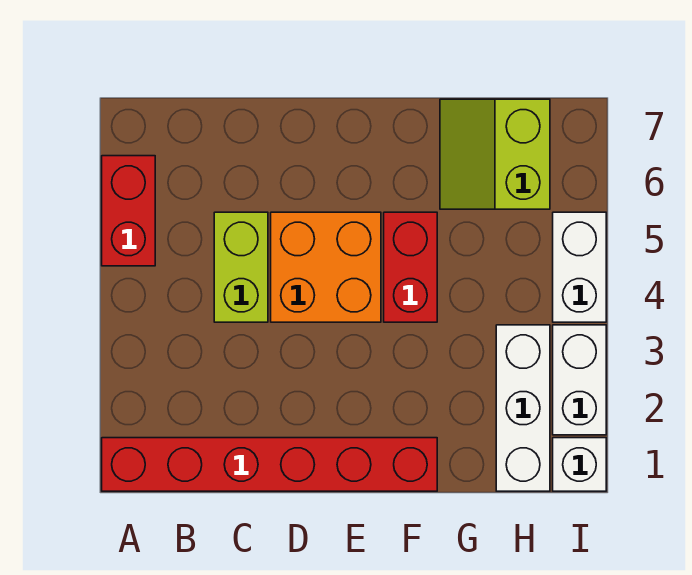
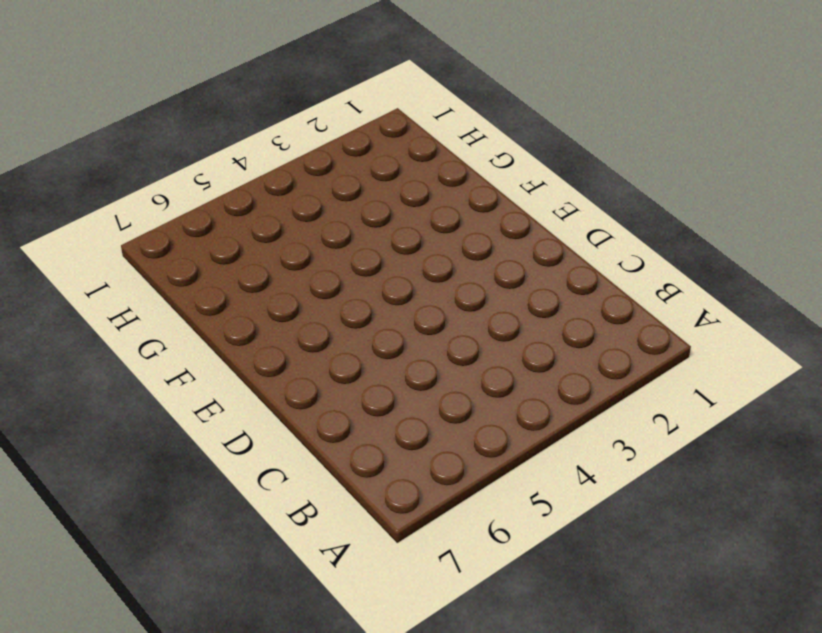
none -> red brick A1:F1 level 1
none -> red brick A5:A6 level 1

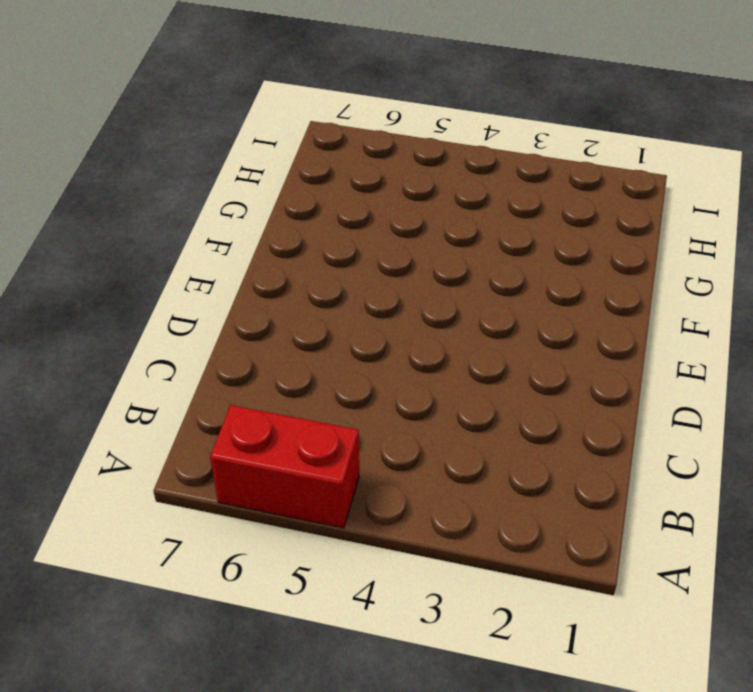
none -> red brick A1:F1 level 1
none -> lime brick C4:C5 level 1

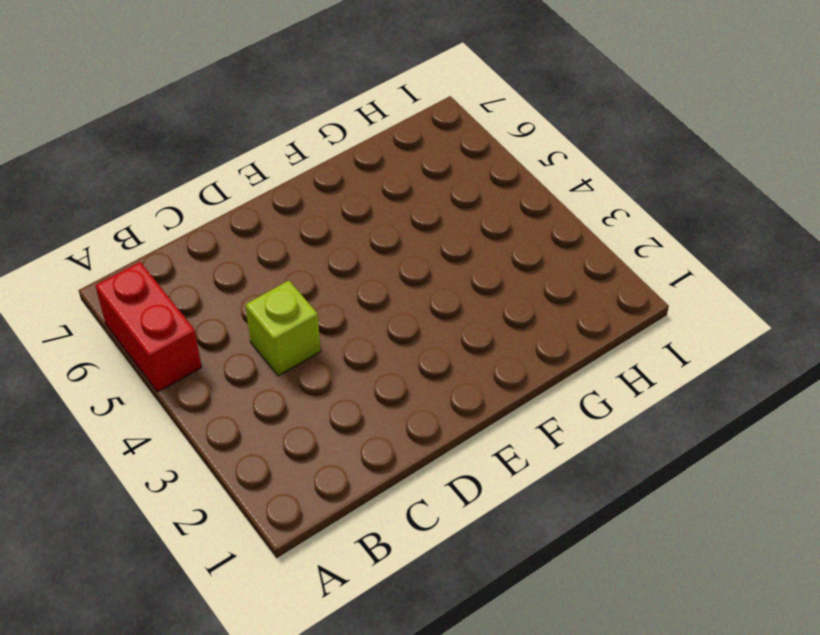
lime brick C4 level 1 -> lime brick C4:C5 level 1
none -> red brick A1:F1 level 1
none -> orange brick D4:E5 level 1

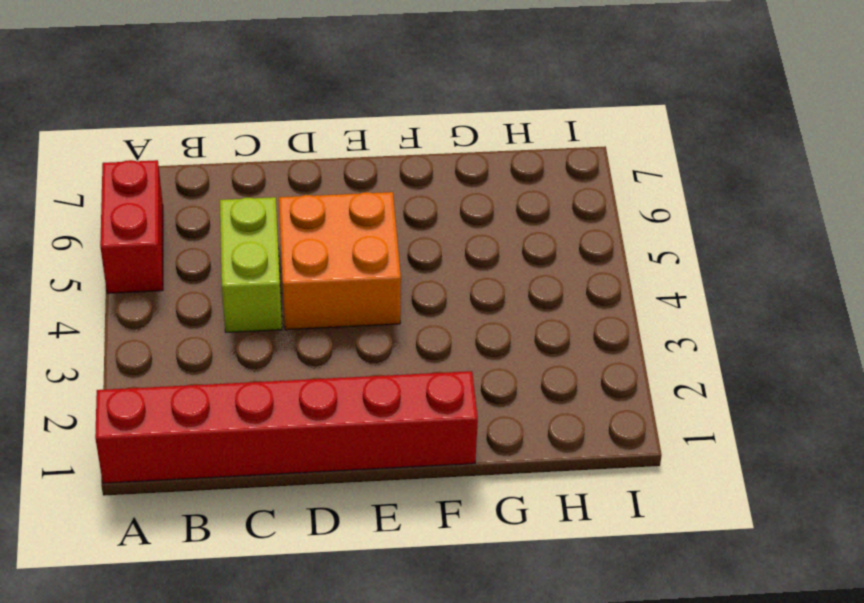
none -> red brick F4:F5 level 1
none -> lime slope G6:H7 level 1 top H

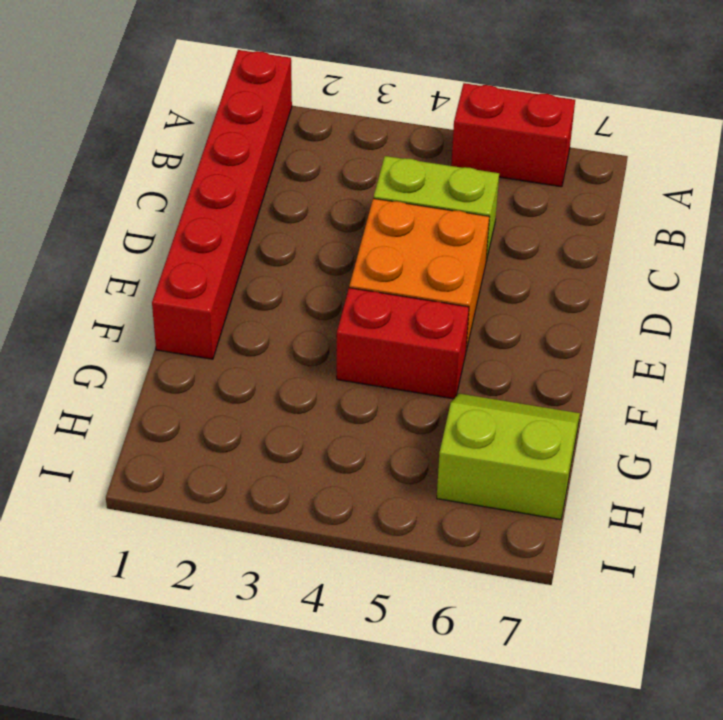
none -> white brick H1:H3 level 1
none -> white brick I1 level 1

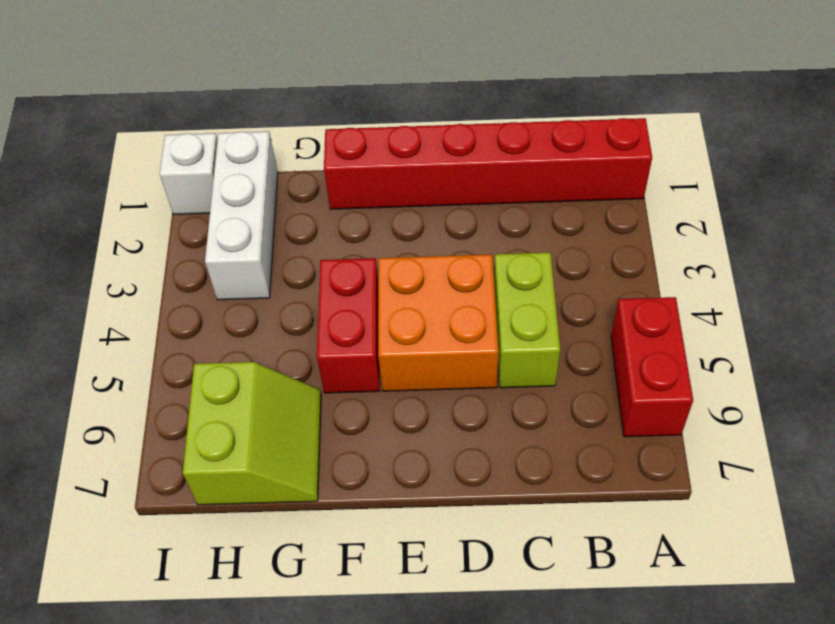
none -> white brick I2:I3 level 1
none -> white brick I4:I5 level 1

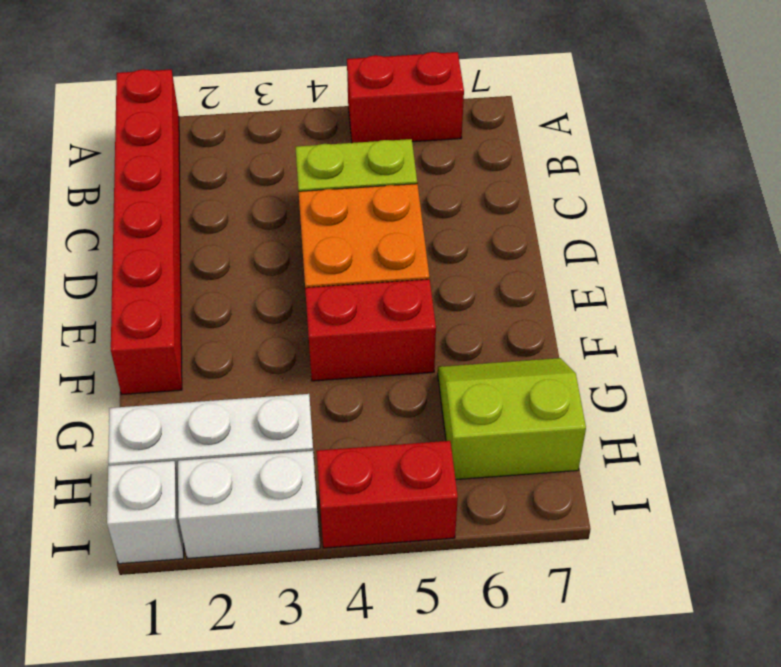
red brick I4:I5 level 1 -> white brick I4:I5 level 1

